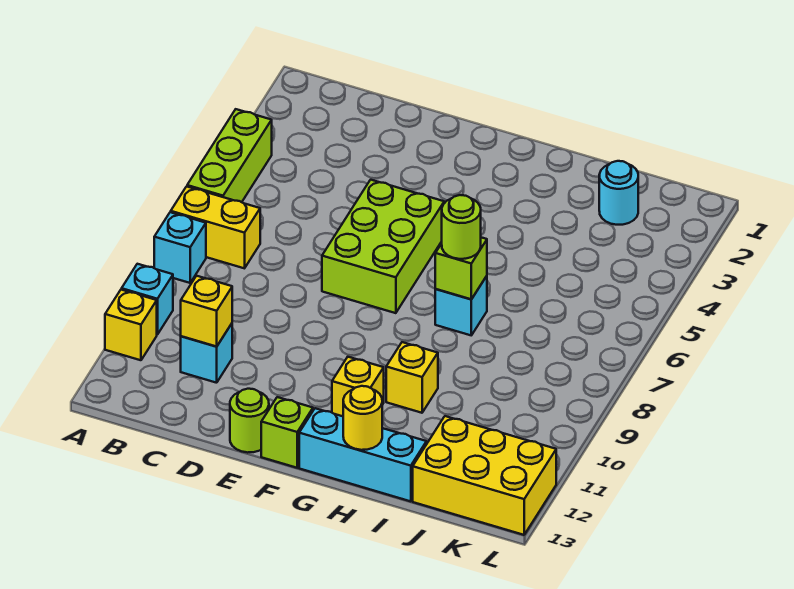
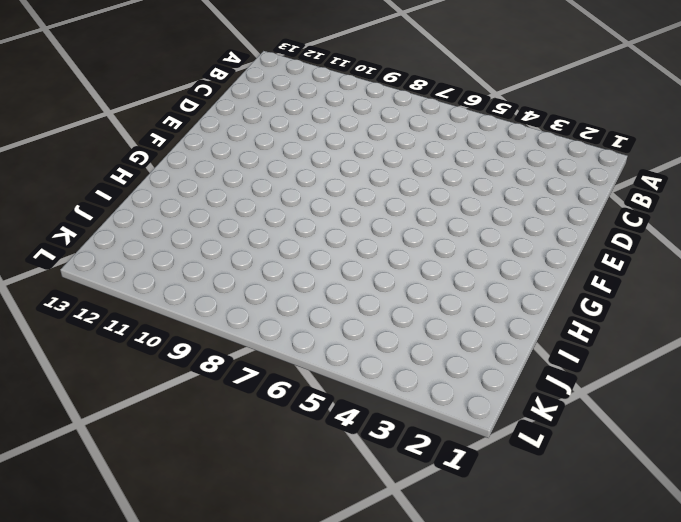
none -> lime brick A4:A6 level 1
none -> yellow brick A7:B7 level 1
none -> cyan brick A8 level 1

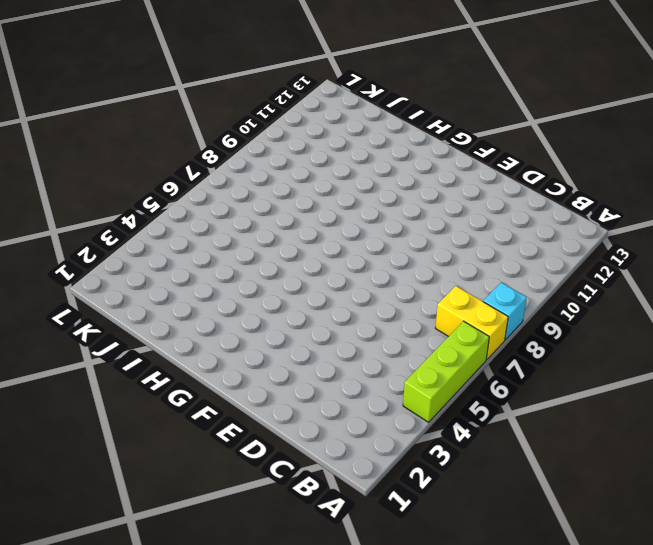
none -> cyan brick A10 level 1
none -> yellow brick A11 level 1
none -> cyan brick C11 level 1

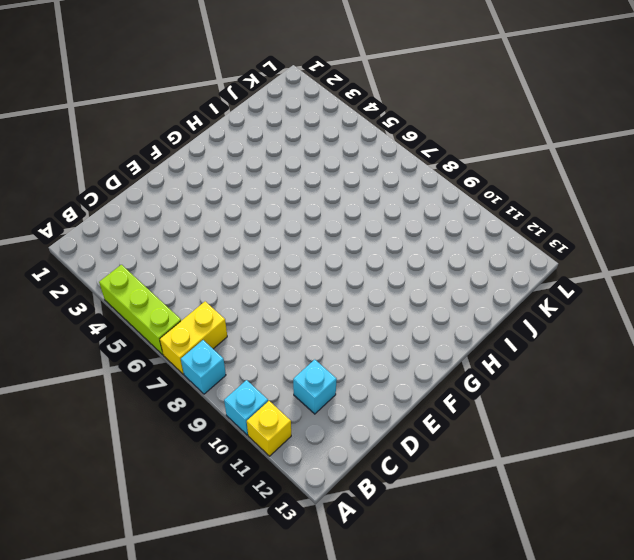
none -> lime brick E5:F7 level 1
none -> lime round brick E13 level 1
none -> lime brick F13 level 1

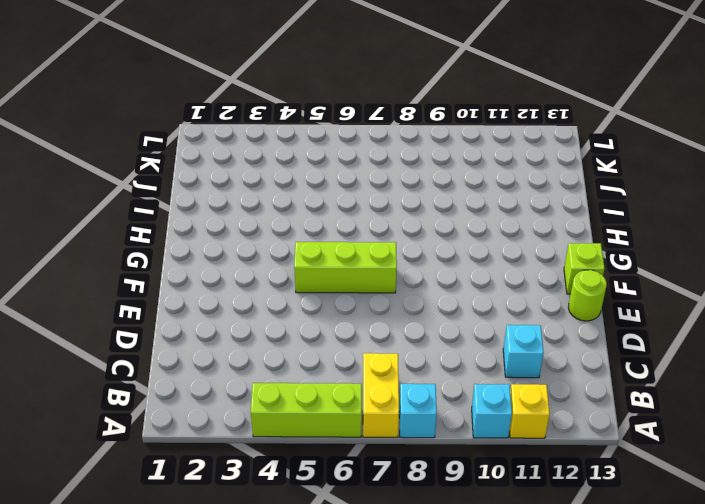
lime brick F5:F7 level 1 -> lime brick E5:F7 level 1
none -> yellow brick G11 level 1
none -> cyan brick G13:I13 level 1
none -> cyan brick H7 level 1

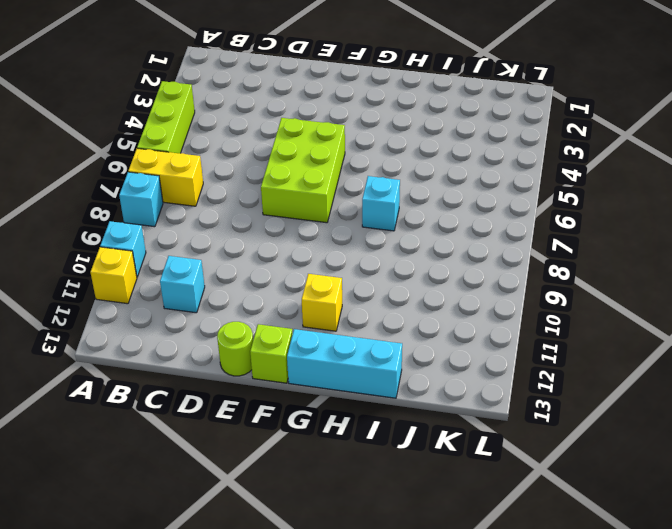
none -> yellow brick H10 level 1
none -> cyan round brick J2 level 1
none -> yellow brick J12:L13 level 1

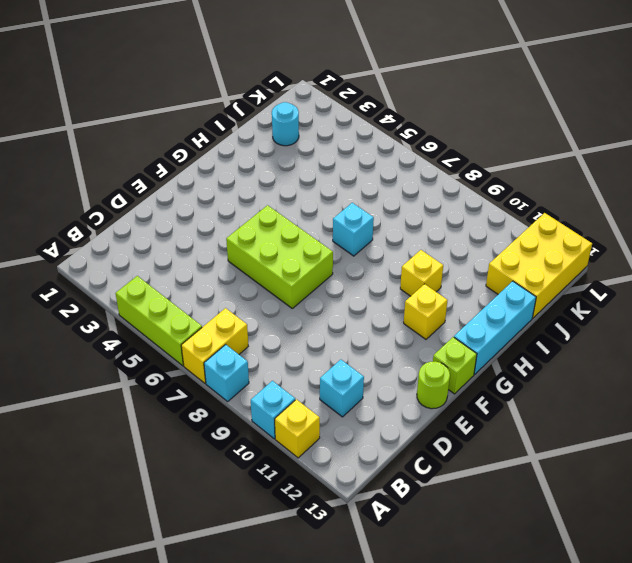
none -> yellow brick C11 level 2
none -> lime brick H7 level 2
none -> yellow round brick H13 level 2

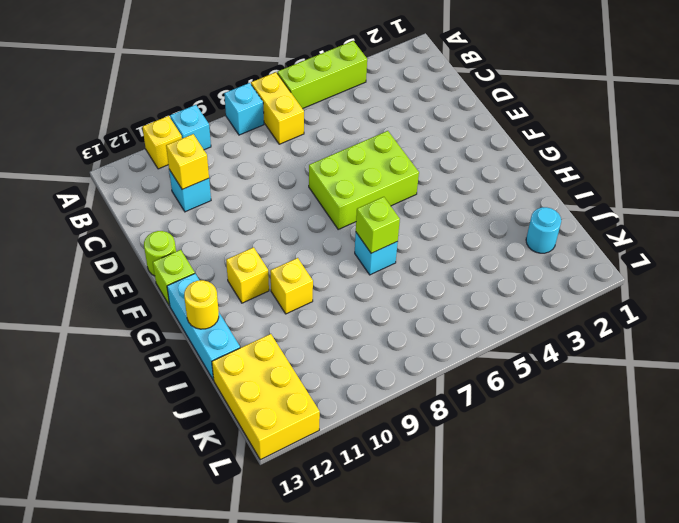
none -> lime round brick H7 level 3

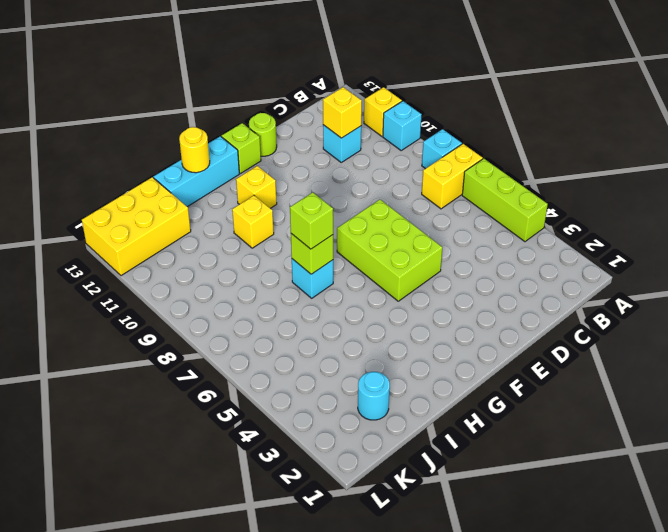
lime brick H7 level 3 -> lime round brick H7 level 3

